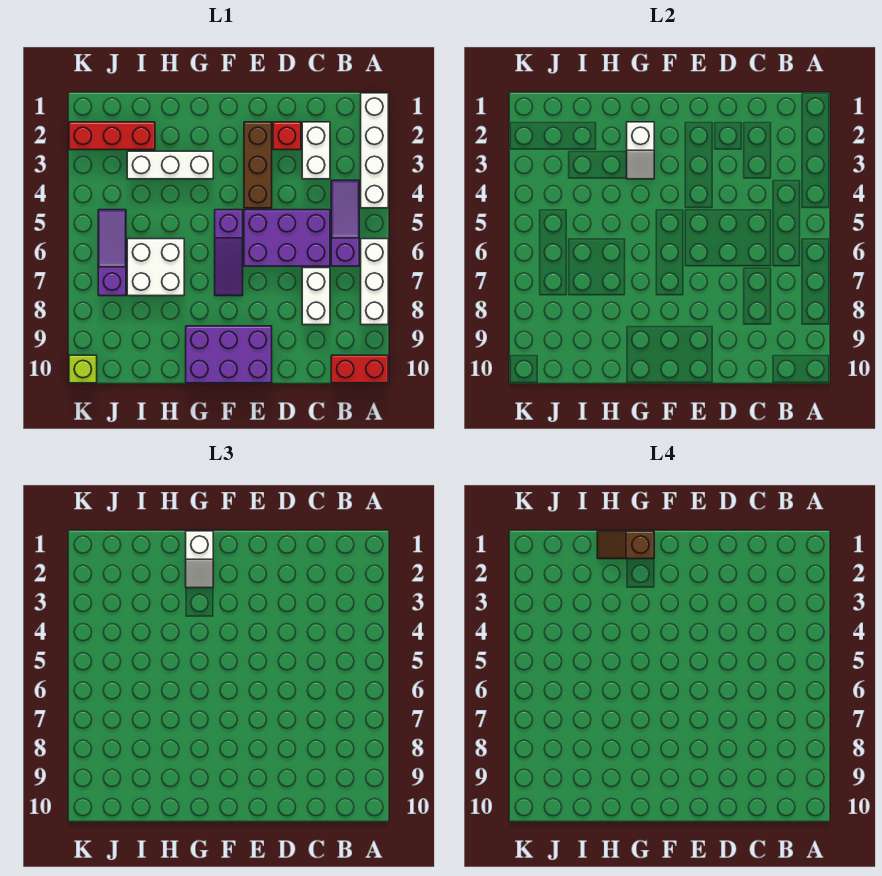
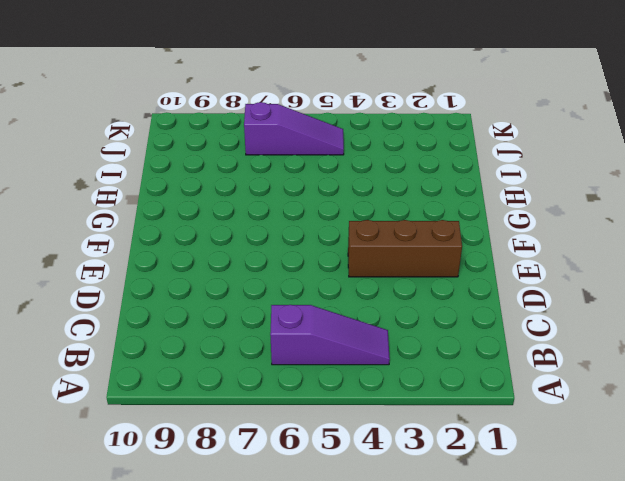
none -> white brick A1:A4 level 1
none -> white brick A6:A8 level 1
none -> red brick A10:B10 level 1

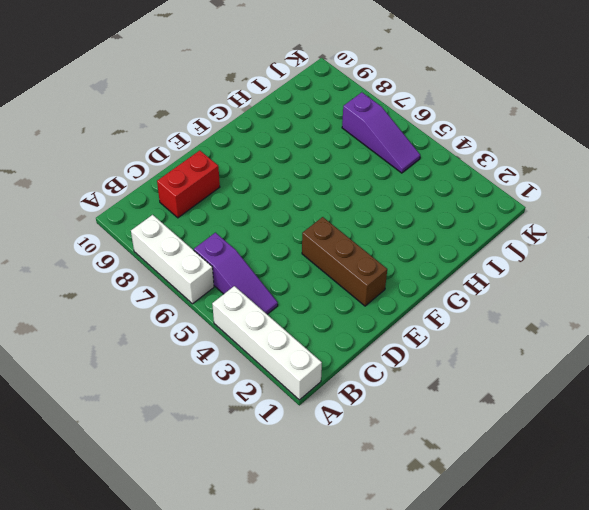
red brick C9:D9 level 1 -> red brick A10:B10 level 1
none -> white brick C2:C3 level 1
none -> purple brick C5:E6 level 1
none -> white brick C7:C8 level 1

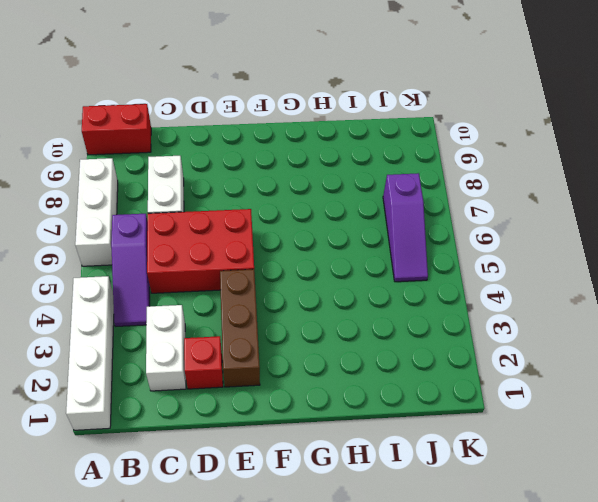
red brick C5:E6 level 1 -> purple brick C5:E6 level 1
none -> purple brick E9:G10 level 1
none -> purple slope F5:F7 level 1 top 5
none -> white brick G3:I3 level 1

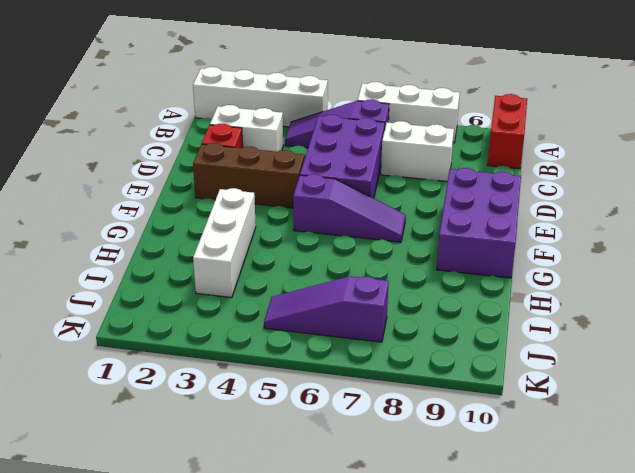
none -> white brick H6:I7 level 1
none -> red brick I2:K2 level 1
none -> lime brick K10 level 1

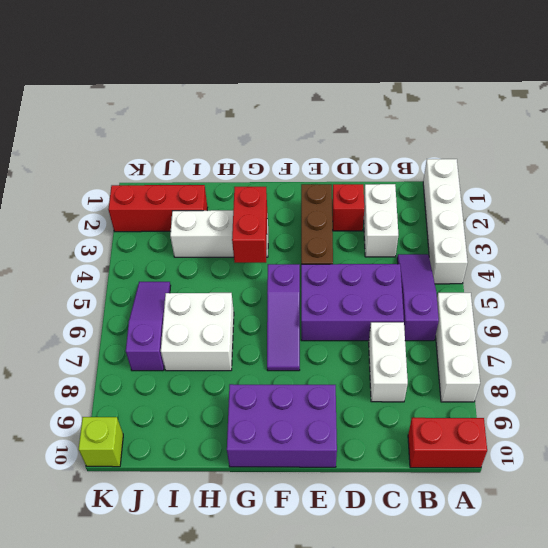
red brick G3:G4 level 2 -> white slope G2:G3 level 2 top 2
none -> white slope G1:G2 level 3 top 1
none -> brown slope G1:H1 level 4 top G

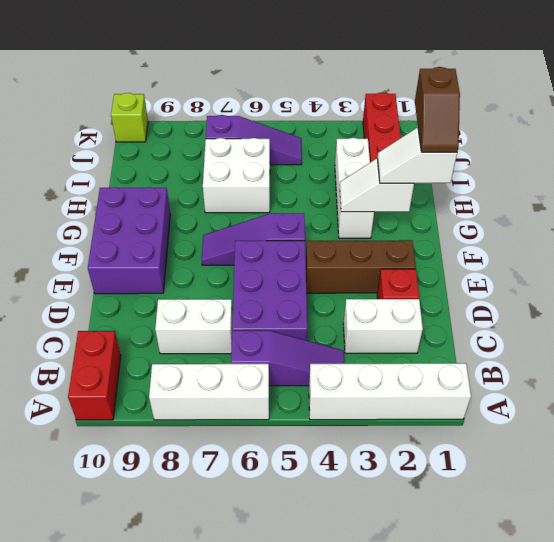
brown slope G1:H1 level 4 top H -> brown slope G1:H1 level 4 top G

